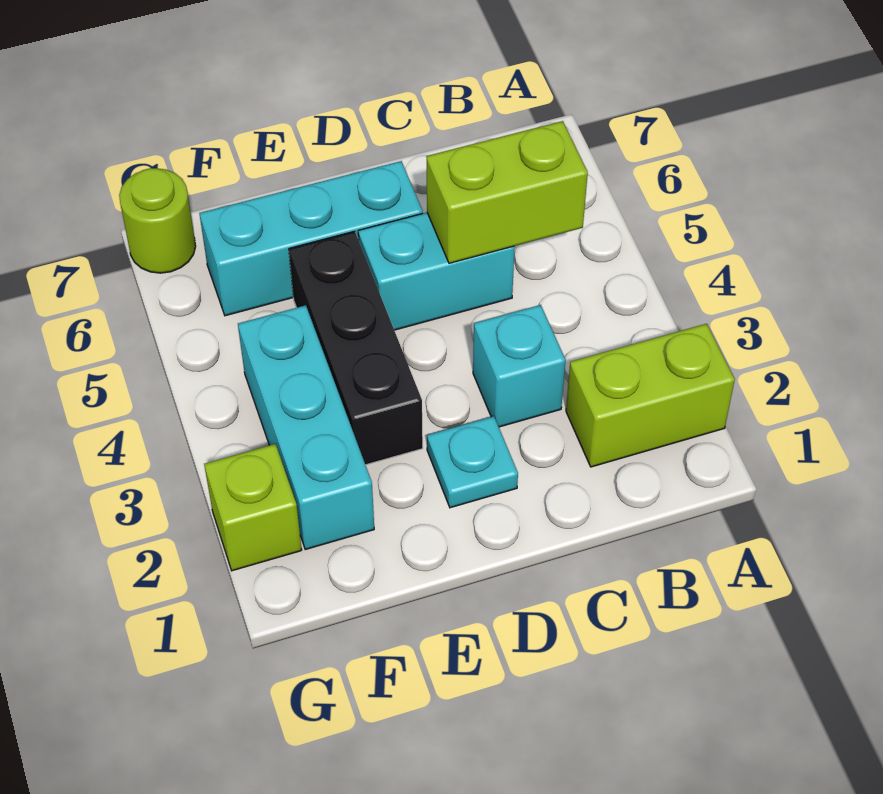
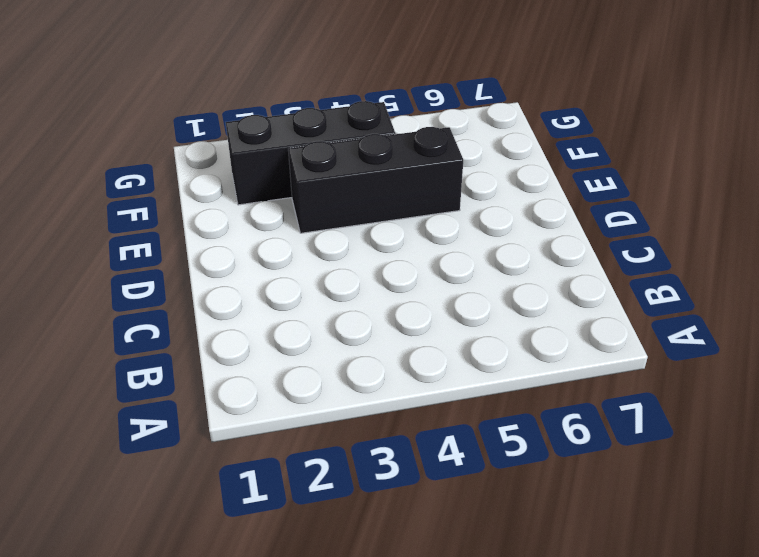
black brick F2:F4 level 1 -> cyan brick F2:F4 level 1
none -> lime brick A2:B2 level 1
none -> cyan brick C3 level 1

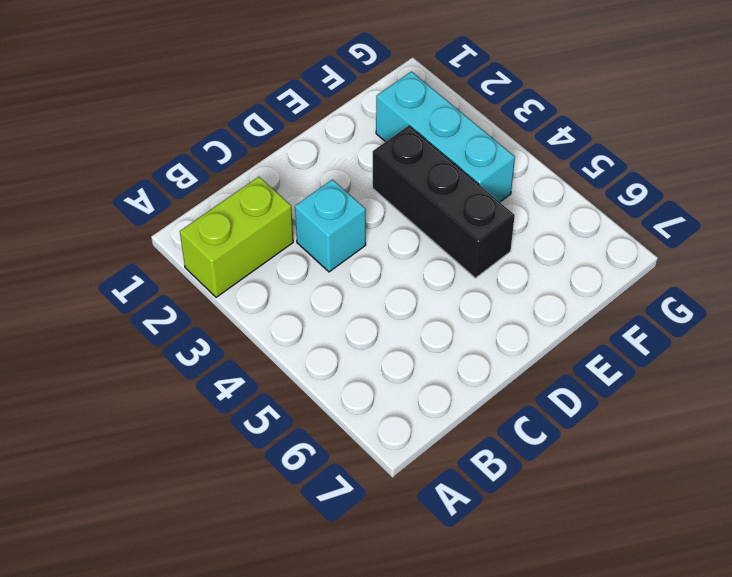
none -> cyan brick C5:D5 level 1
none -> cyan plate D2 level 1

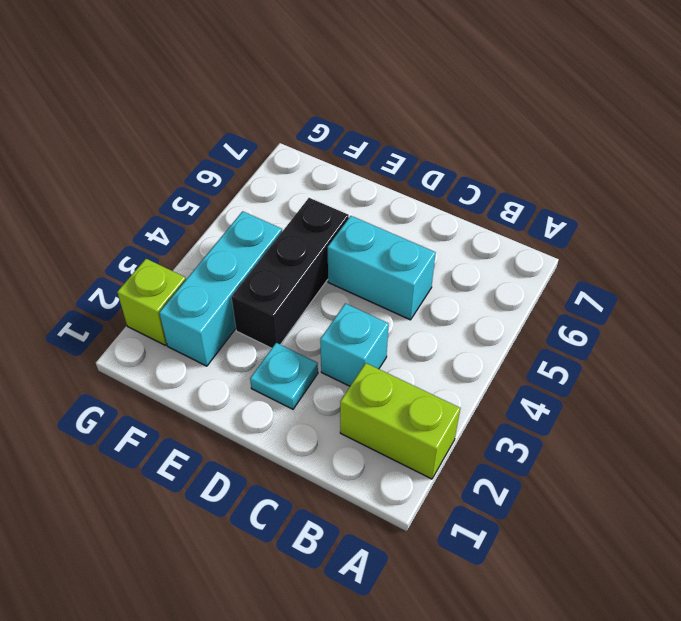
none -> cyan brick D6:F6 level 1
none -> lime round brick G7 level 1

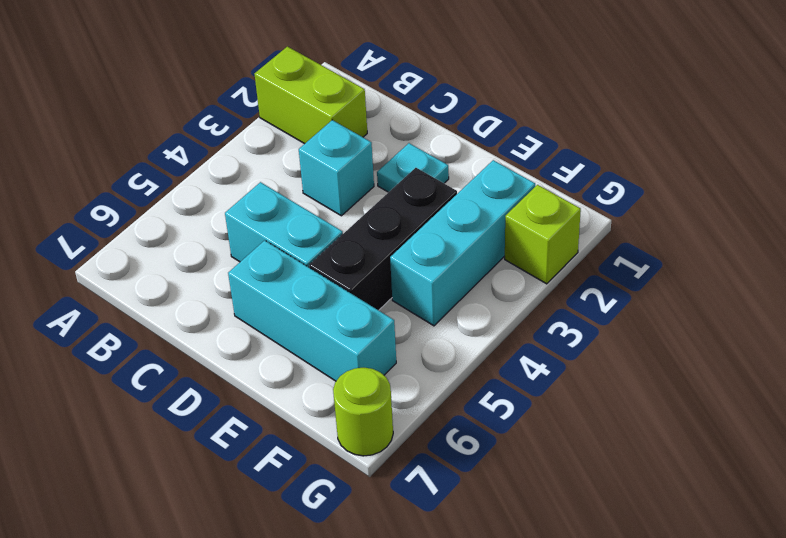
none -> lime brick B5:C5 level 2

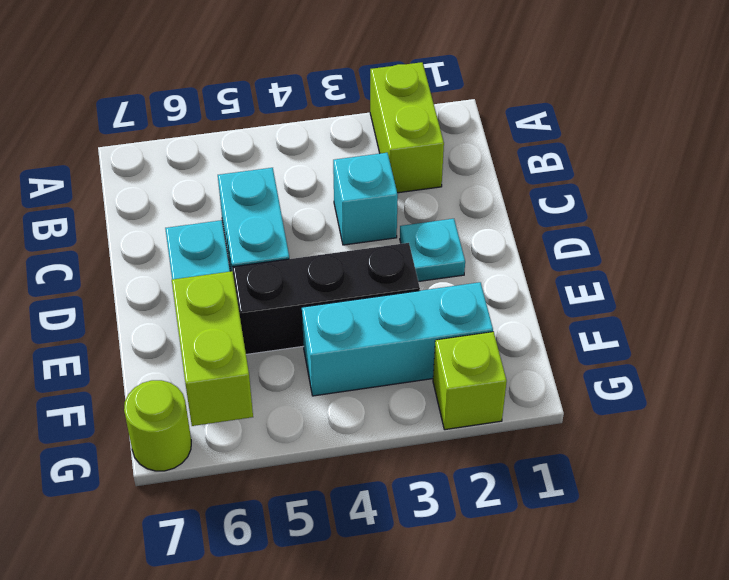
lime brick F6:G6 level 2 -> lime brick B5:C5 level 2

